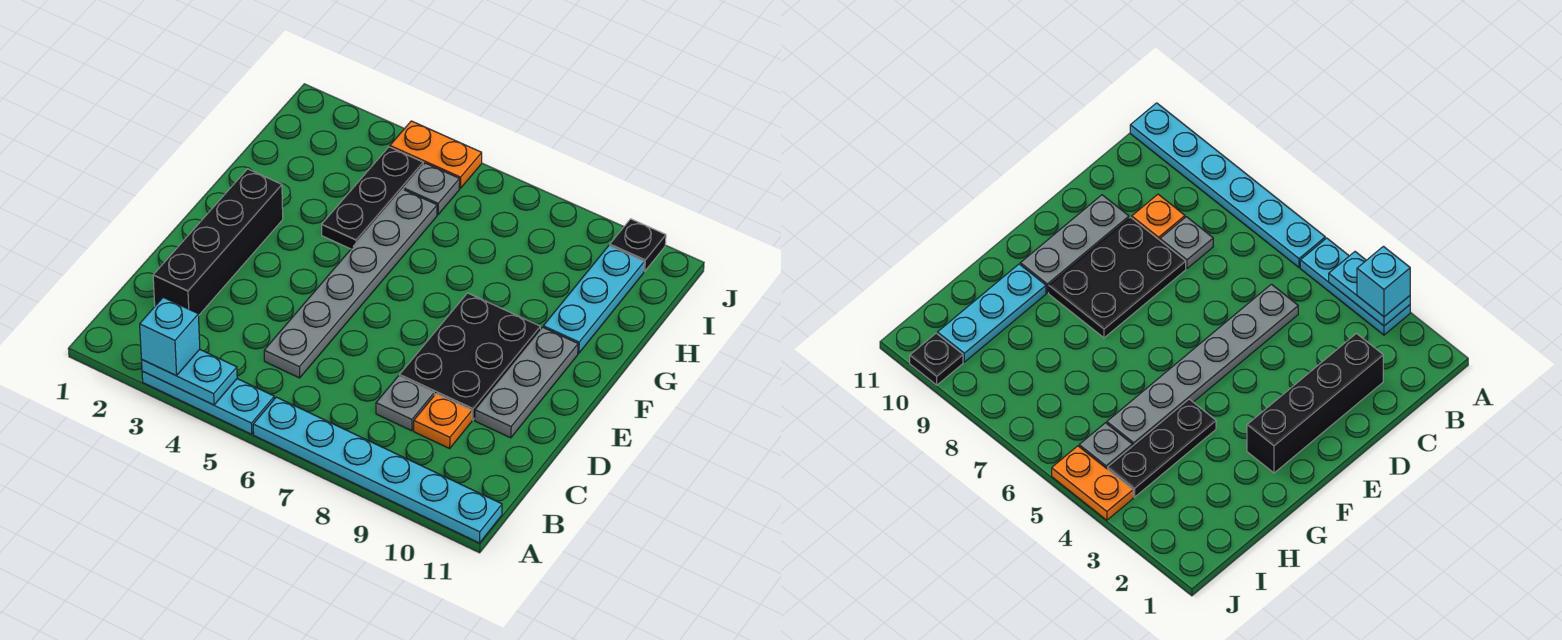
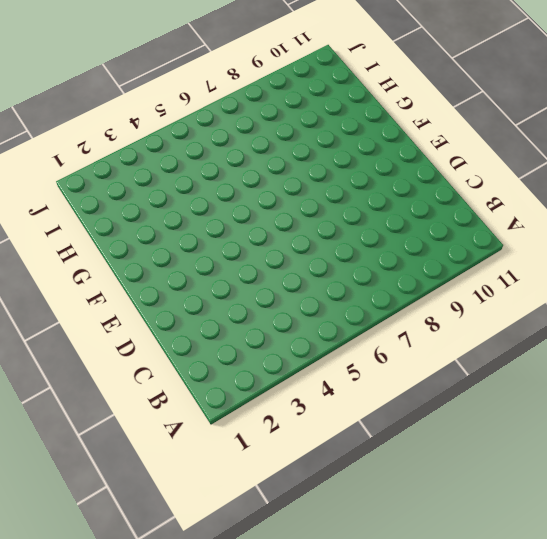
none -> cyan plate A3:A5 level 1
none -> cyan plate A6:A11 level 1
none -> black brick C2:F2 level 1

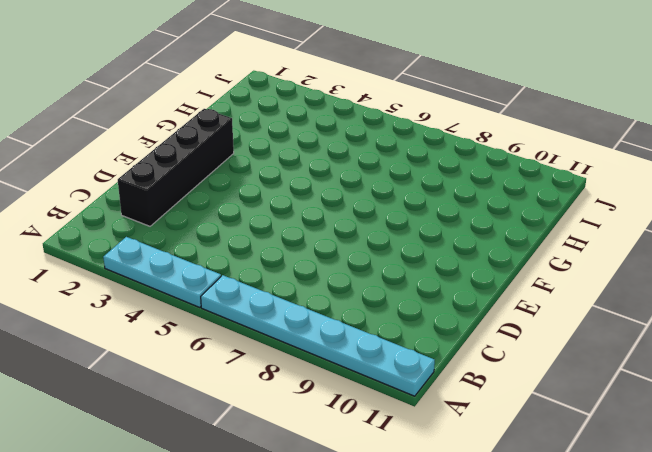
none -> grey plate C5:H5 level 1
none -> grey plate C8 level 1
none -> orange plate C9 level 1

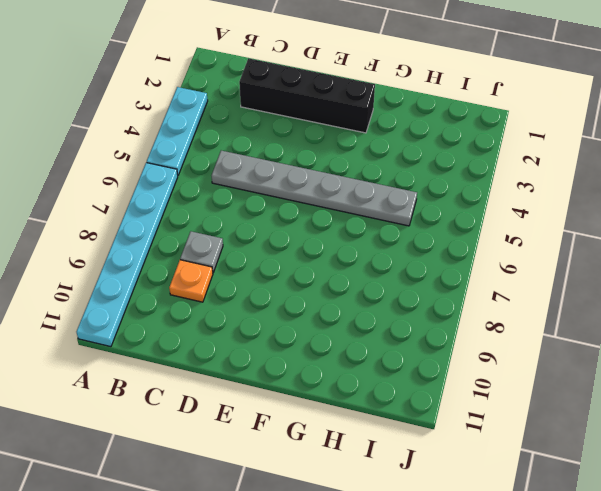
none -> black plate D8:F9 level 1
none -> grey plate D10:F10 level 1
none -> black plate G4:I4 level 1

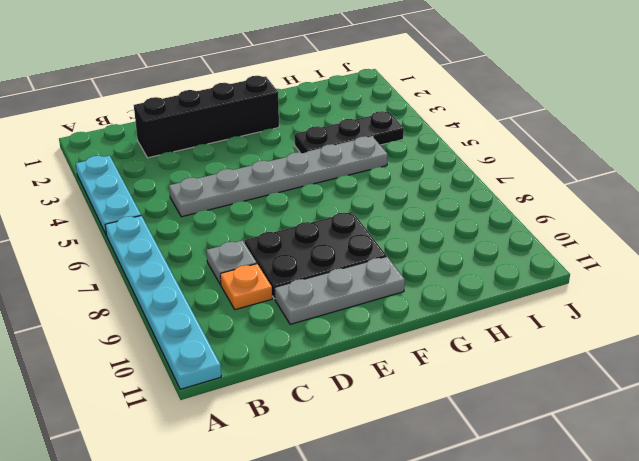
none -> cyan plate G10:I10 level 1
none -> grey plate I5 level 1
none -> orange plate J4:J5 level 1

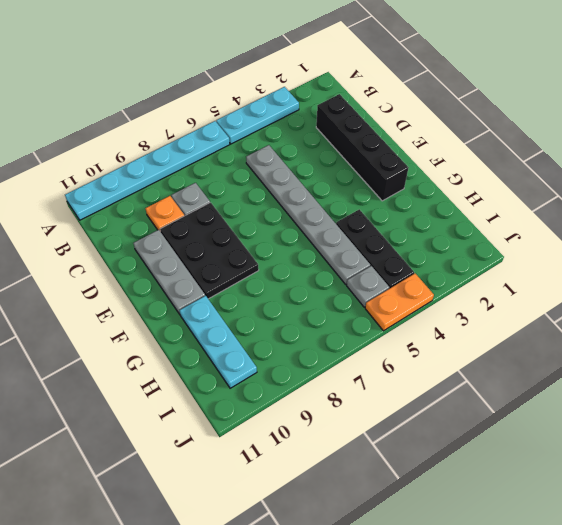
none -> black plate J10 level 1
none -> cyan plate A3:A4 level 2
none -> cyan brick A3 level 3

